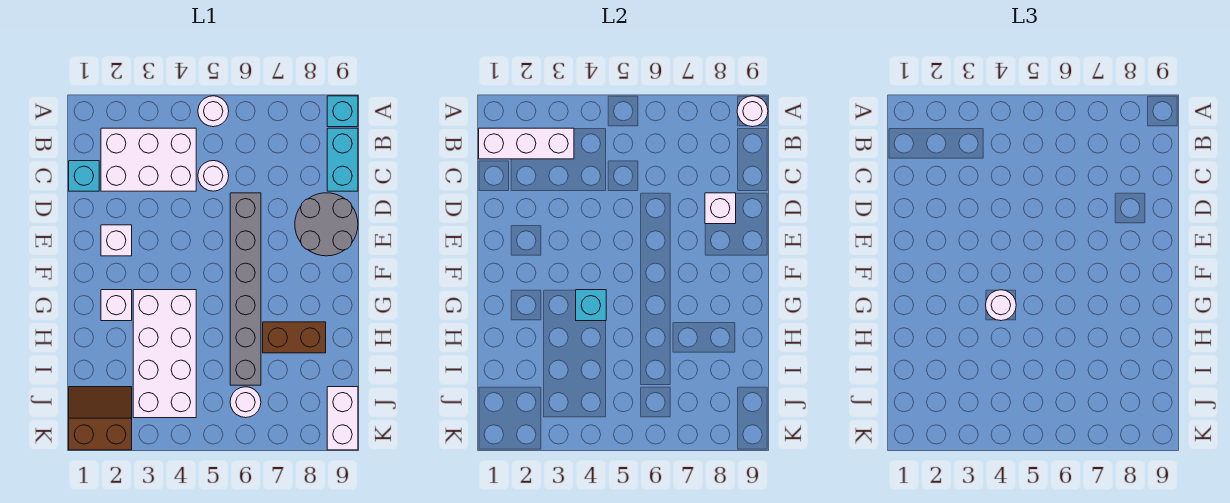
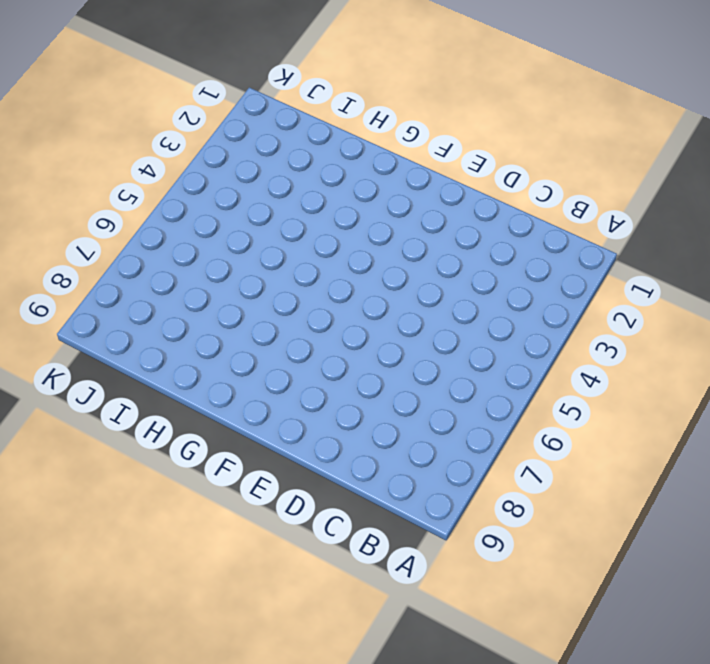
none -> white round brick A5 level 1
none -> cyan brick A9 level 1
none -> white brick B2:C4 level 1

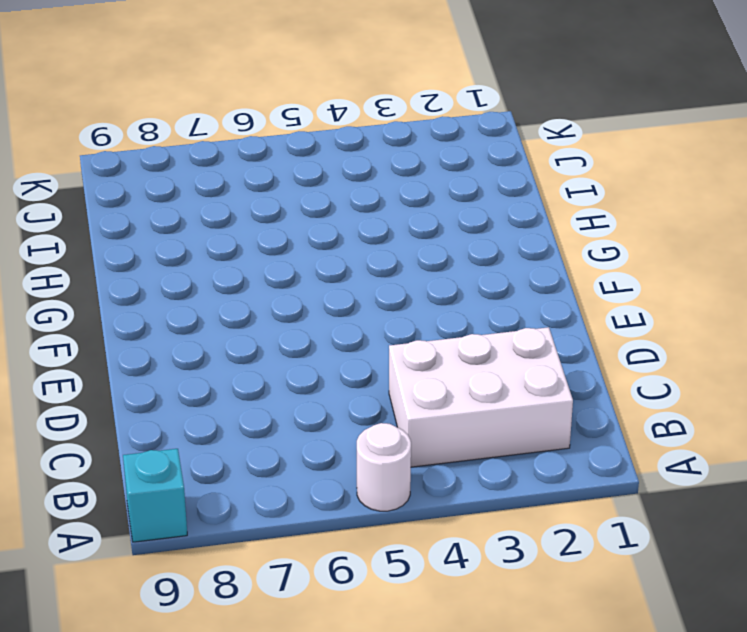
none -> cyan brick B9:C9 level 1
none -> cyan brick C1 level 1
none -> white round brick C5 level 1

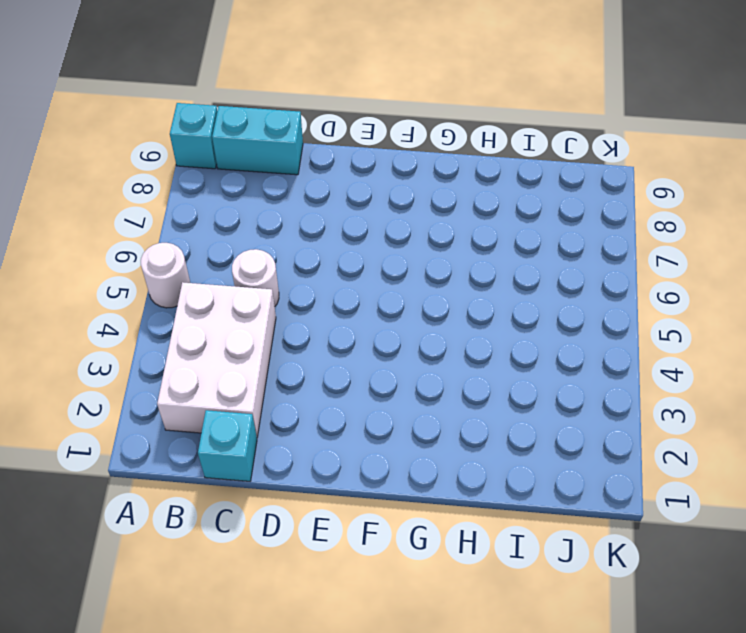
none -> grey brick D6:I6 level 1
none -> grey round brick D8:E9 level 1
none -> white brick E2 level 1

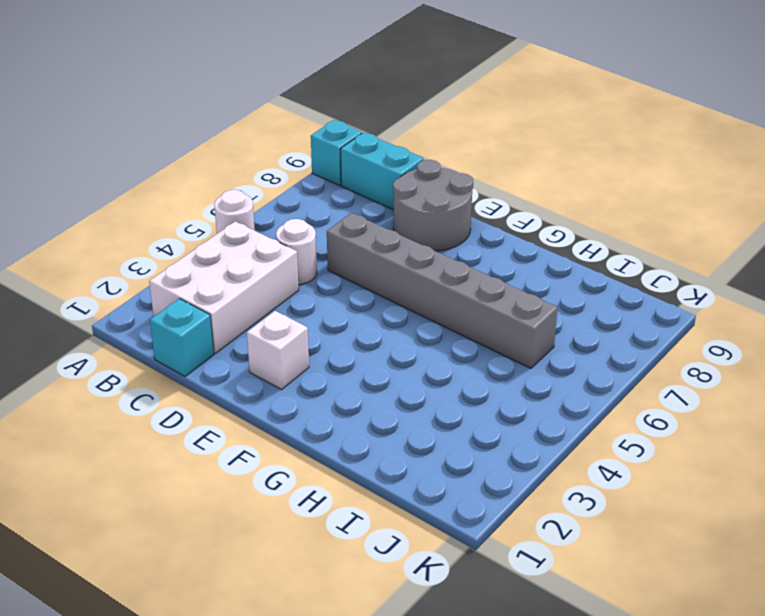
none -> white brick G2 level 1
none -> white brick G3:J4 level 1
none -> brown brick H7:H8 level 1

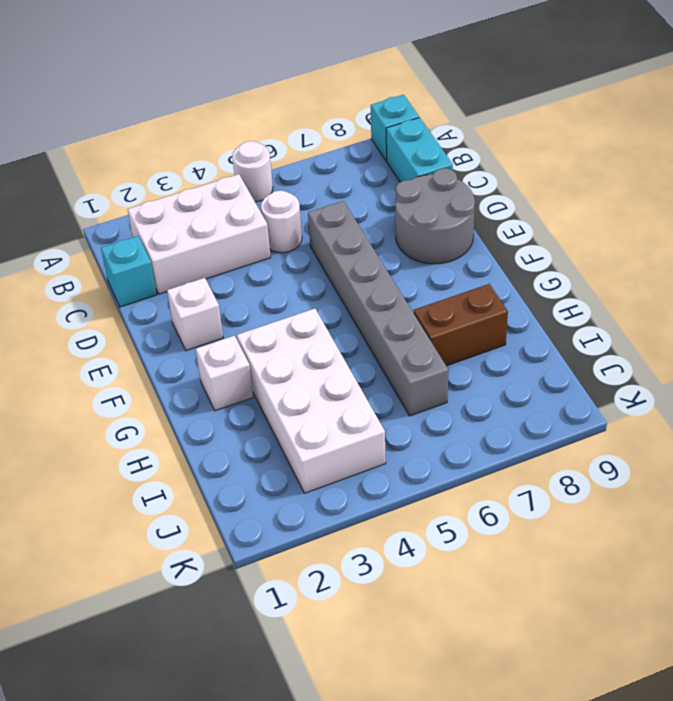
none -> brown slope J1:K2 level 1 top K
none -> white round brick J6 level 1
none -> white brick J9:K9 level 1

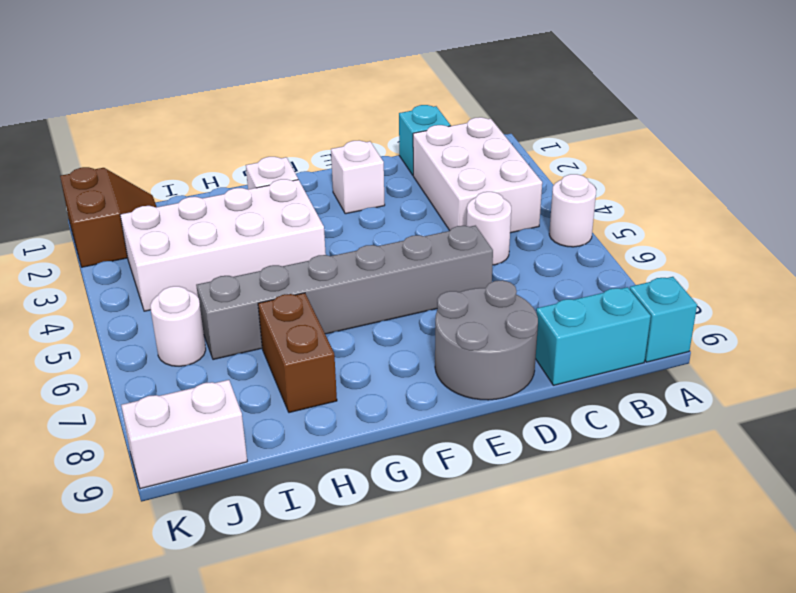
none -> white round brick A9 level 2
none -> white brick B1:B3 level 2
none -> white brick D8 level 2

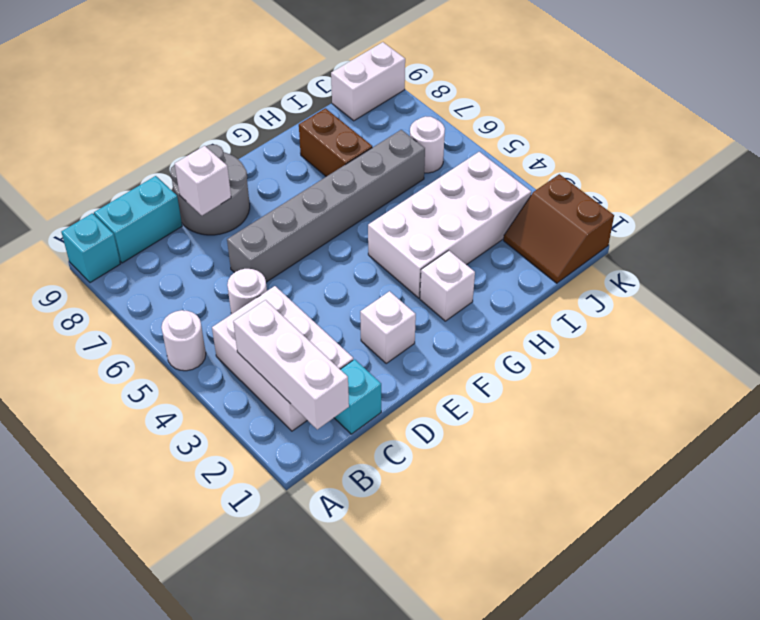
none -> white round brick A9 level 2
none -> cyan brick G4 level 2
none -> white round brick G4 level 3

